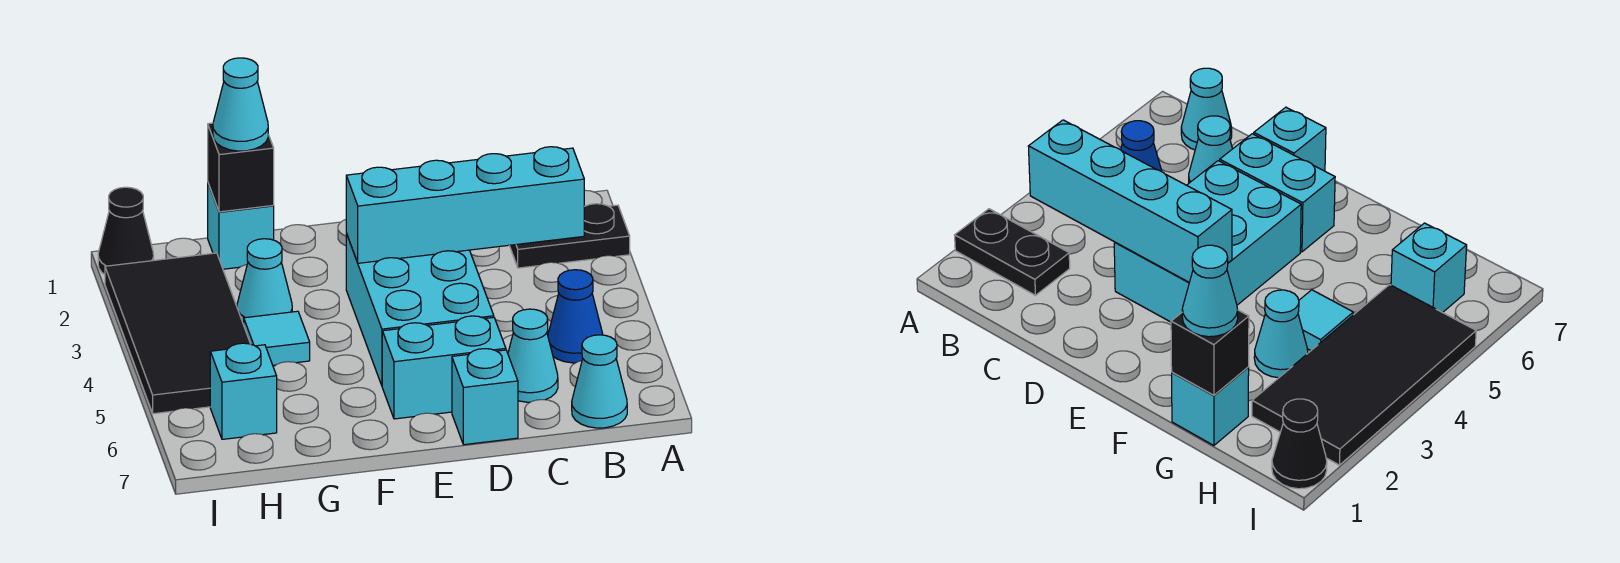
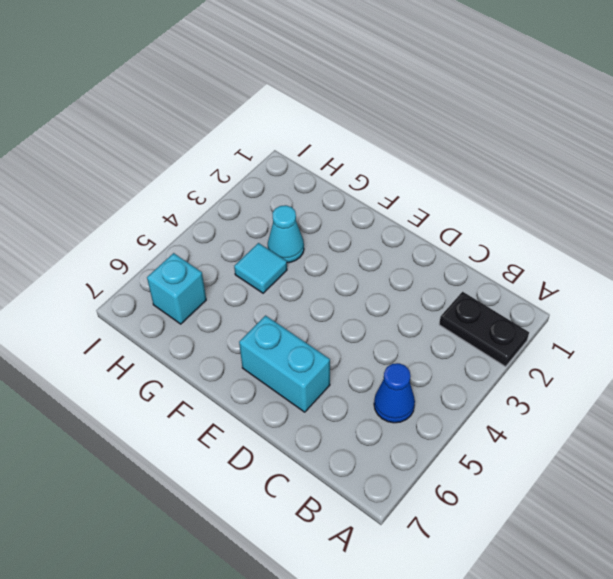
none -> cyan cone B7 level 1
none -> cyan cone C6 level 1
none -> cyan brick D3:E5 level 1

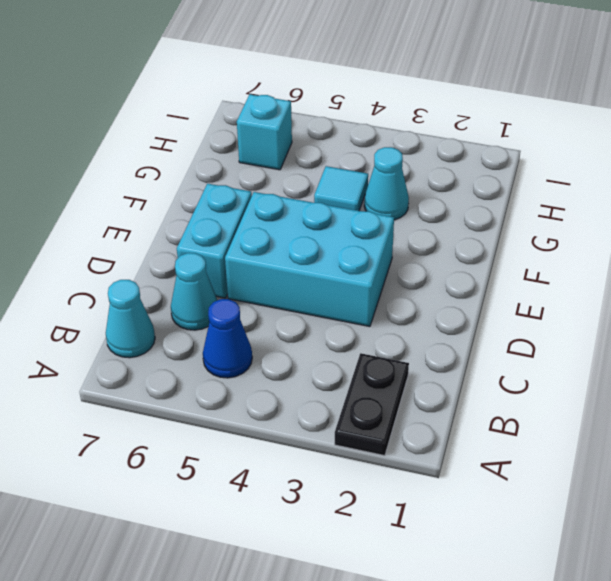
none -> cyan brick D7 level 1
none -> cyan brick G1 level 1
none -> black tile H2:I5 level 1

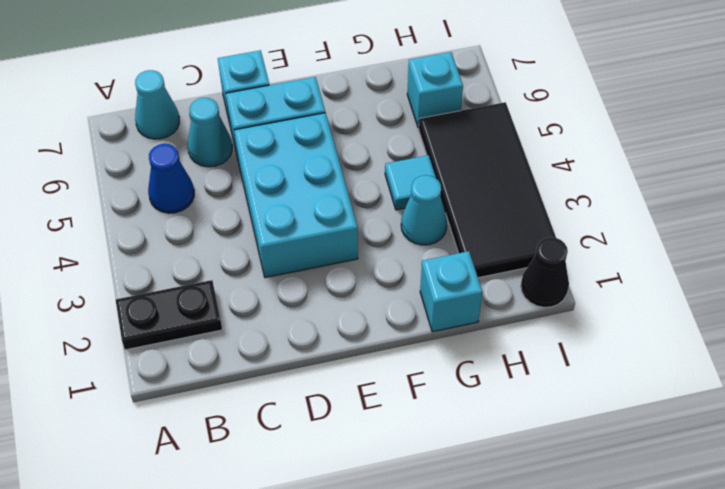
none -> cyan brick B3:E3 level 2
none -> black brick G1 level 2
none -> cyan cone G1 level 3

